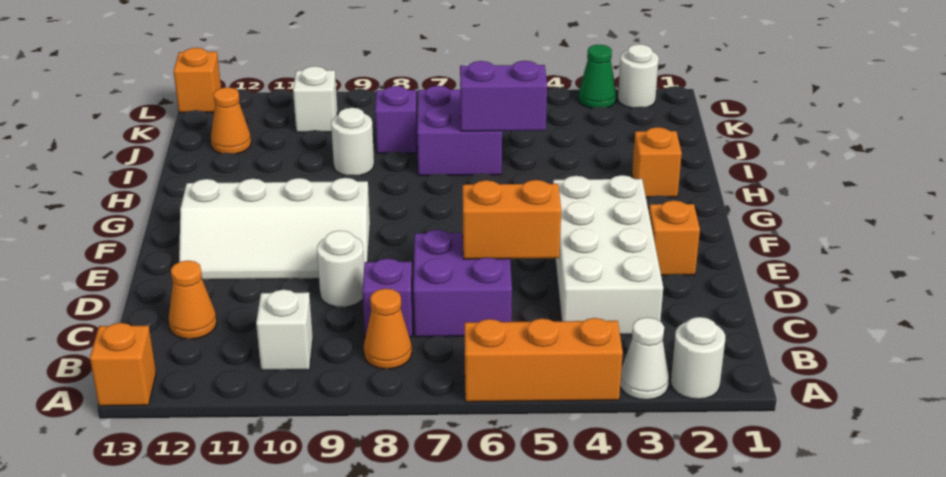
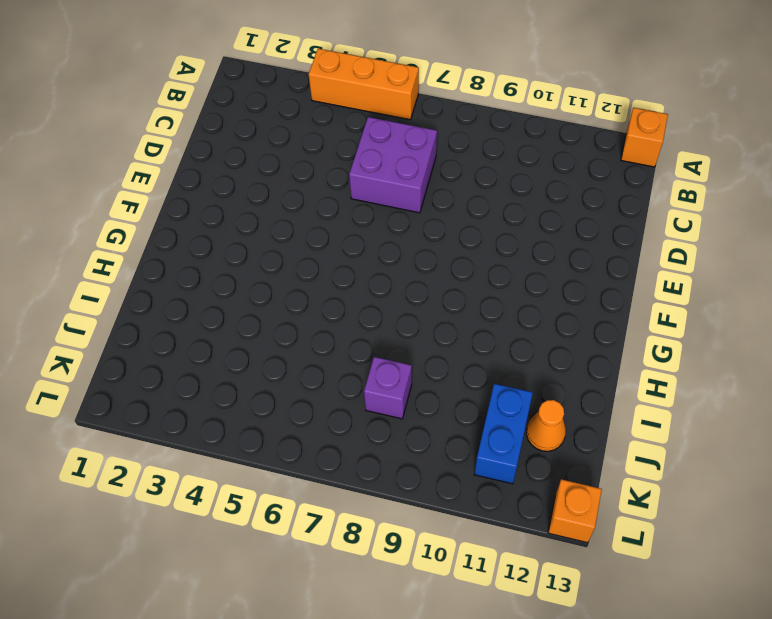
blue brick J11:K11 level 1 -> none
none -> white round brick A2 level 1
none -> white cone A3 level 1
none -> orange cone B8 level 1

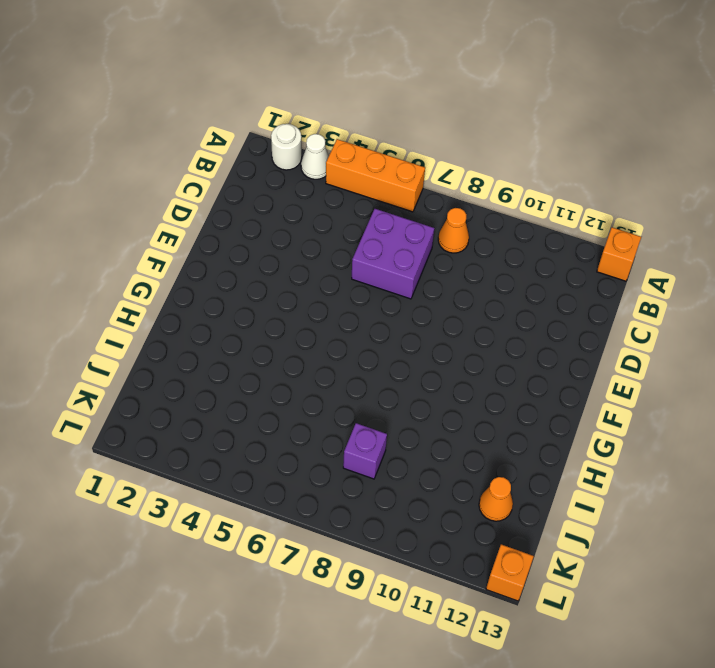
none -> white brick B10 level 1
none -> white brick C3:F4 level 1
none -> purple brick C8 level 1

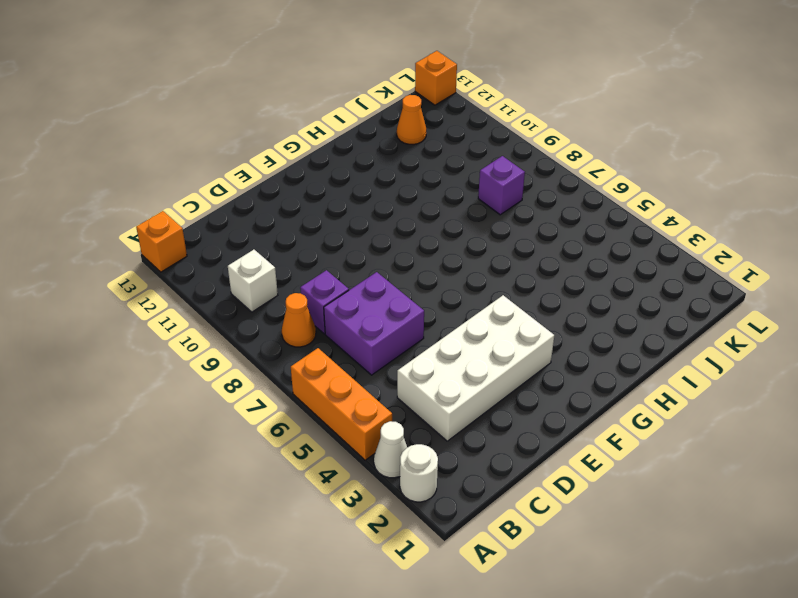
none -> orange cone C12 level 1
none -> white round brick D9 level 1
none -> orange brick E2 level 1

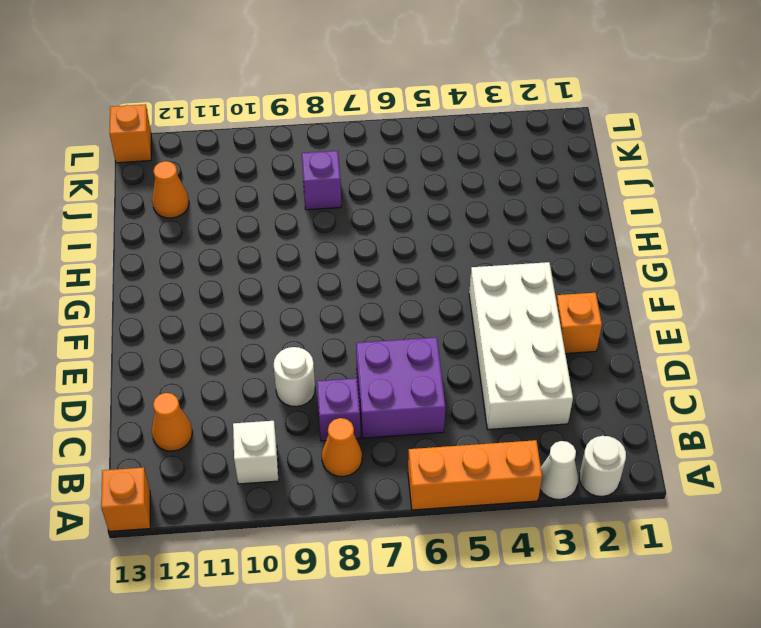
none -> white slope E9:F12 level 1 top F
none -> orange brick H2 level 1
none -> purple brick I6:J7 level 1

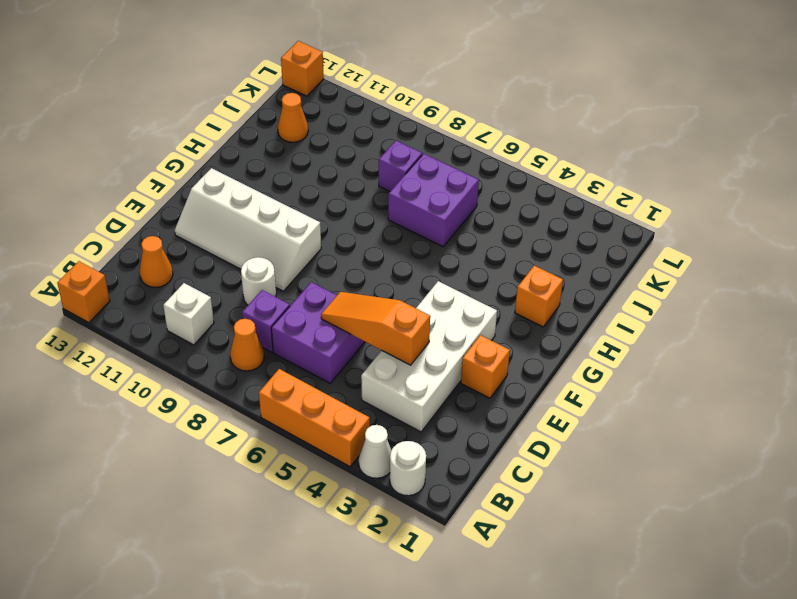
orange slope D4:D6 level 2 top 4 -> orange brick D5:D6 level 2
none -> white round brick I9 level 1
none -> white brick K10 level 1
none -> white round brick L2 level 1

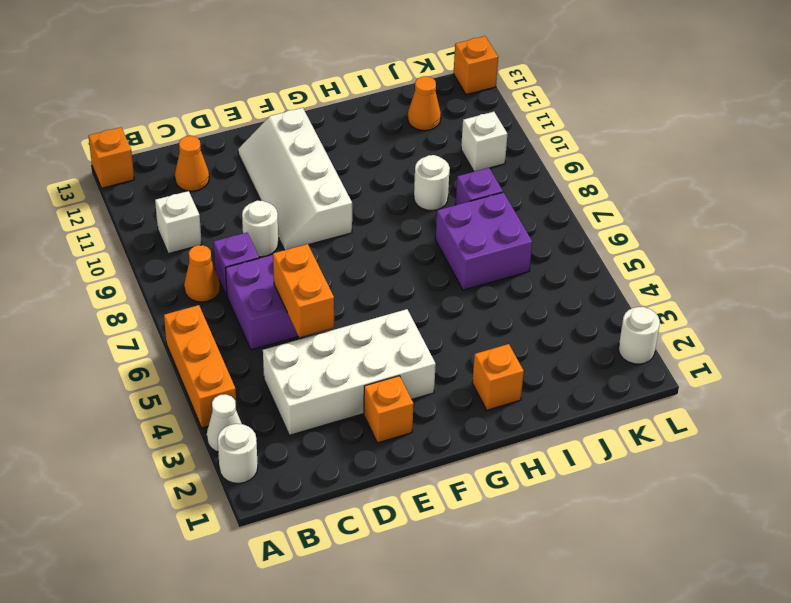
none -> green cone L3 level 1
none -> purple brick I5:I6 level 2

